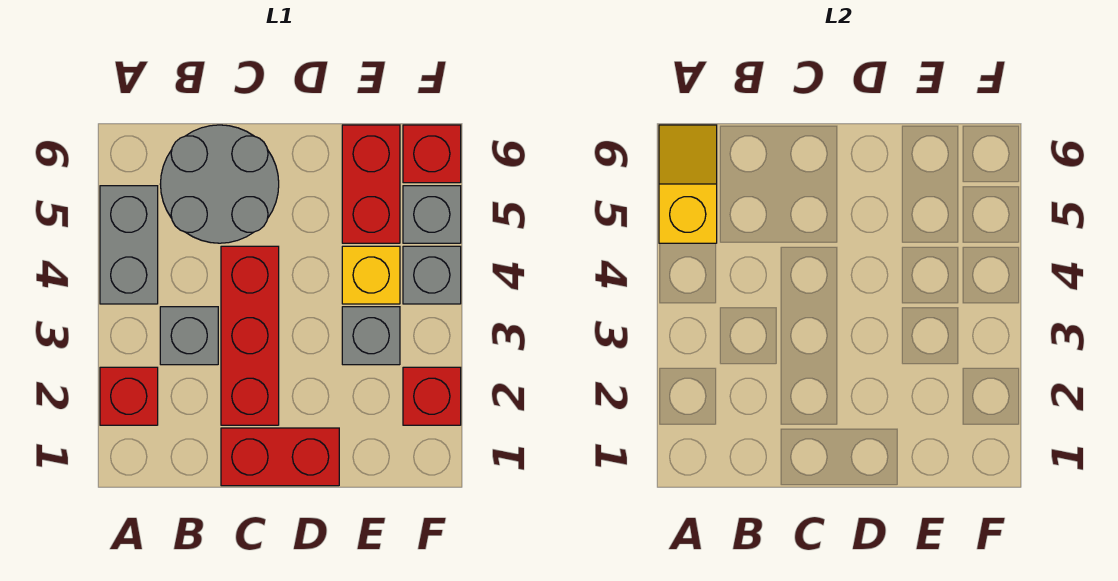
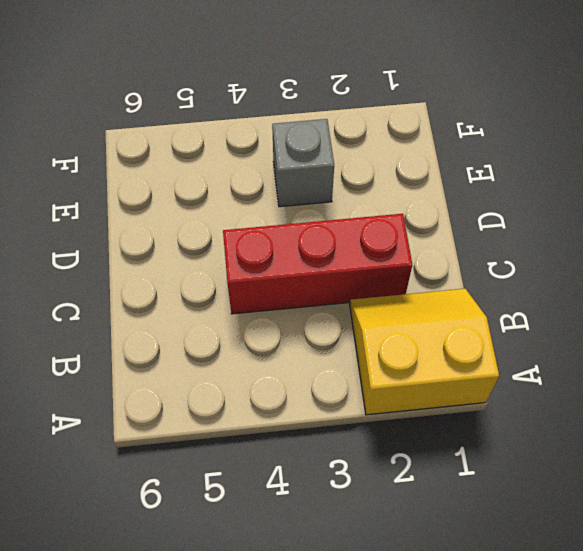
yellow slope A1:B2 level 1 top A -> red brick A2 level 1
none -> grey brick A4:A5 level 1
none -> grey brick B3 level 1
none -> grey round brick B5:C6 level 1

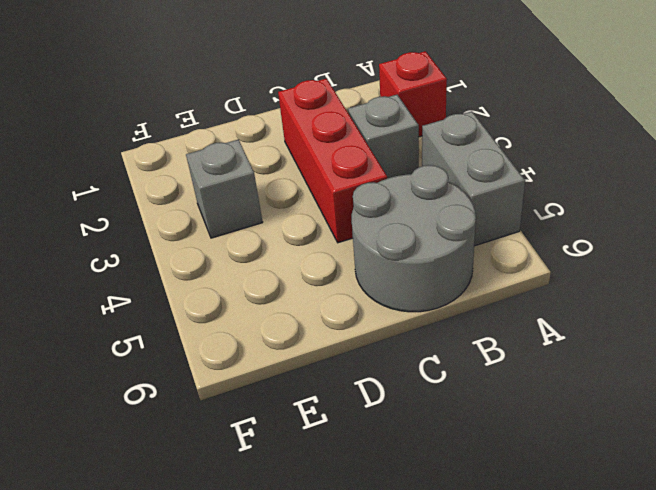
none -> red brick C1:D1 level 1
none -> yellow brick E4 level 1
none -> red brick E5:E6 level 1

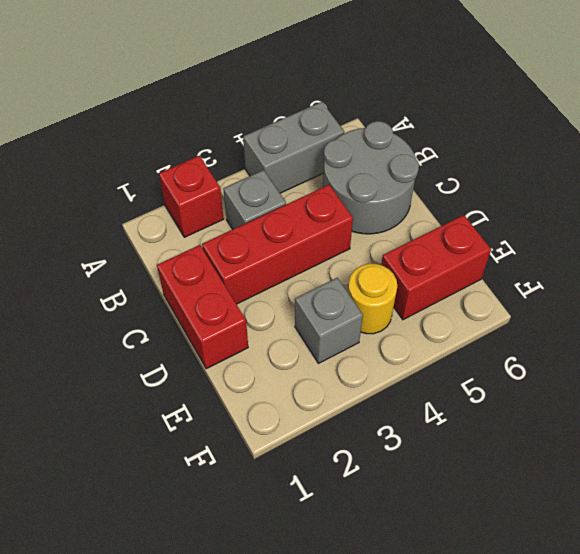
yellow round brick E4 level 1 -> yellow brick E4 level 1
none -> red brick F2 level 1
none -> grey brick F4 level 1
none -> grey brick F5 level 1

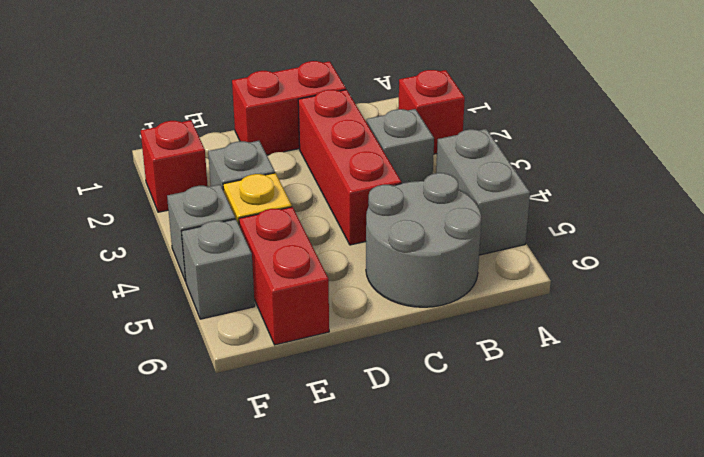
none -> red brick F6 level 1
none -> yellow slope A5:A6 level 2 top 5

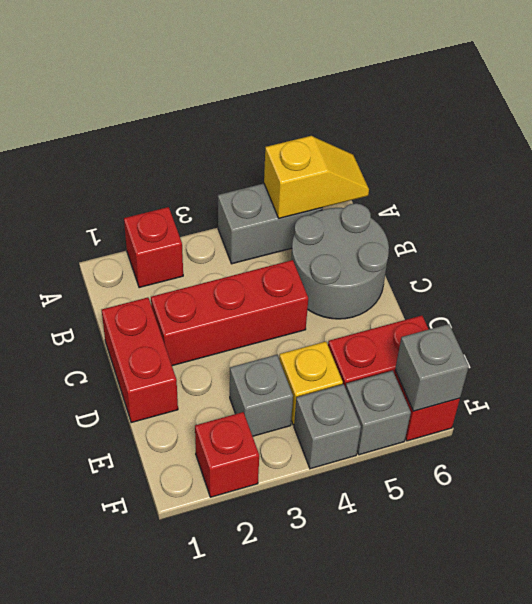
grey brick F6 level 2 -> grey brick B3 level 1

